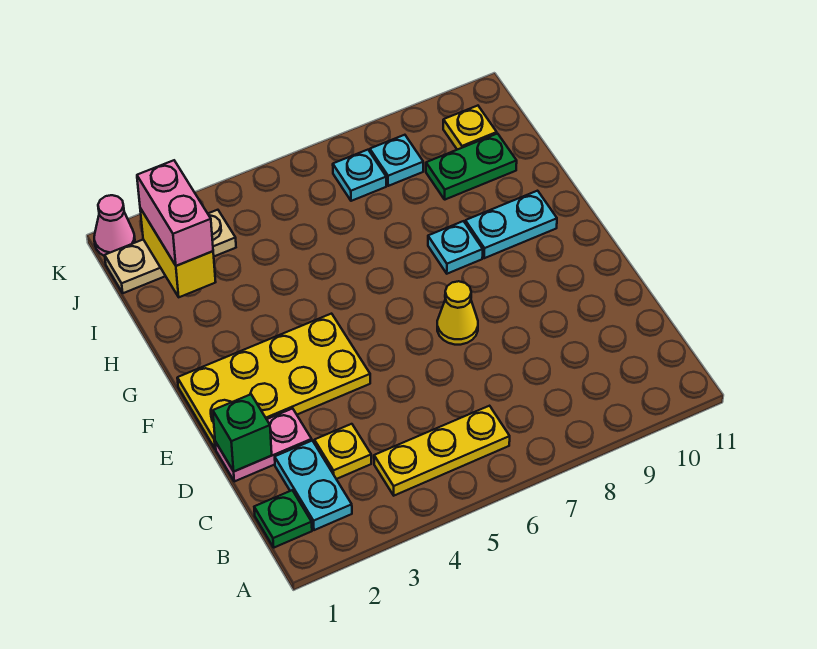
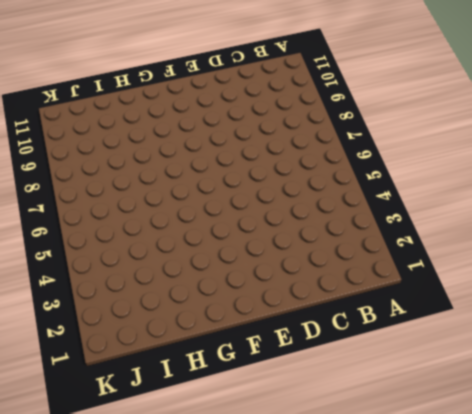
none -> green plate B1 level 1
none -> cyan plate B2:C2 level 1
none -> yellow plate B4:B6 level 1

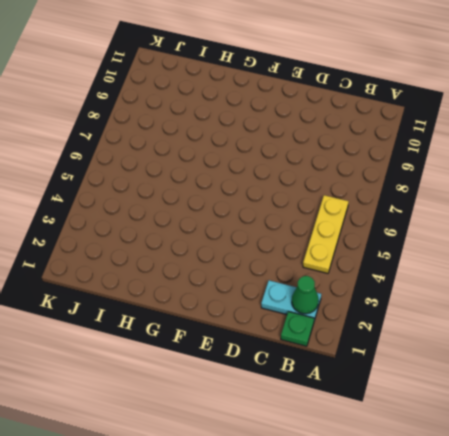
green cone B2 level 2 -> none
none -> yellow plate C3 level 1
none -> pink plate D1:D2 level 1
none -> yellow plate E1:F4 level 1

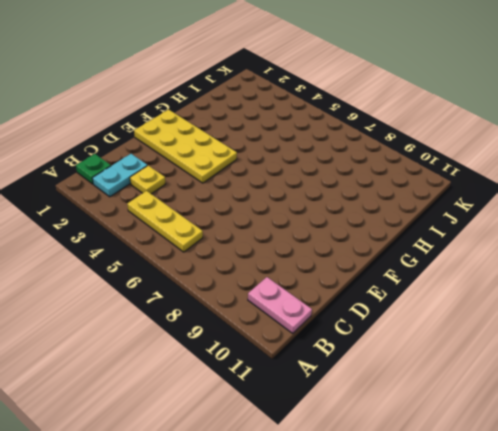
pink plate B10:B11 level 1 -> pink plate D1:D2 level 1
none -> yellow cone E7 level 1
none -> cyan plate G8 level 1
none -> cyan plate G9:G10 level 1

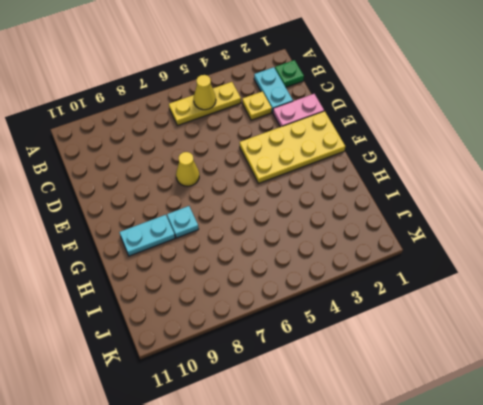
yellow cone B5 level 2 -> none
none -> green plate I9:I10 level 1
none -> tan plate J1:J3 level 1
none -> cyan plate J7 level 1

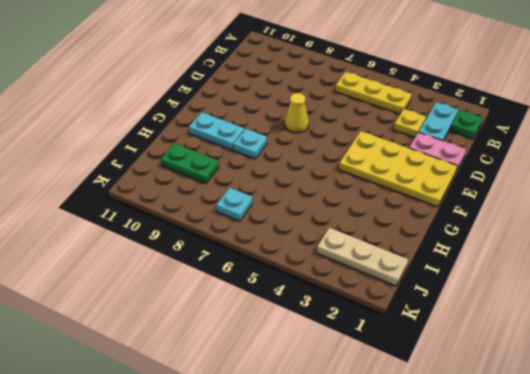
none -> cyan plate J8 level 1
none -> yellow plate J10 level 1
none -> pink cone K1 level 1

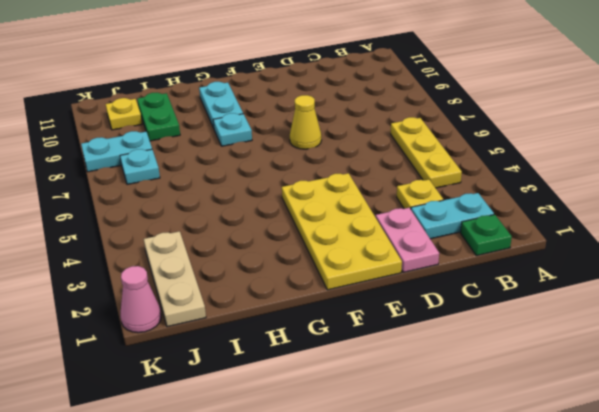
cyan plate J8:K8 level 1 -> cyan plate J8 level 1
none -> green brick D1 level 2
none -> yellow brick I2:J2 level 2
none -> pink brick I2:J2 level 3

